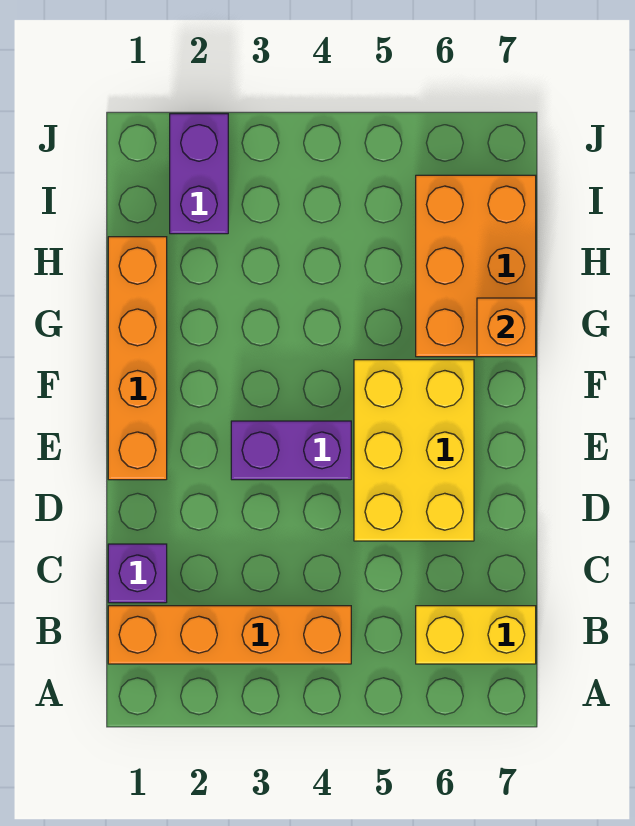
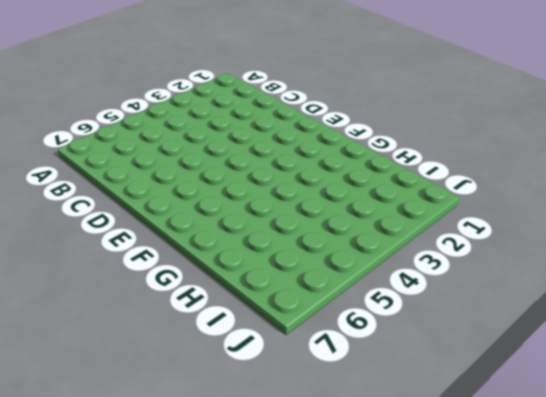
none -> orange brick B1:B4 level 1
none -> yellow brick B6:B7 level 1

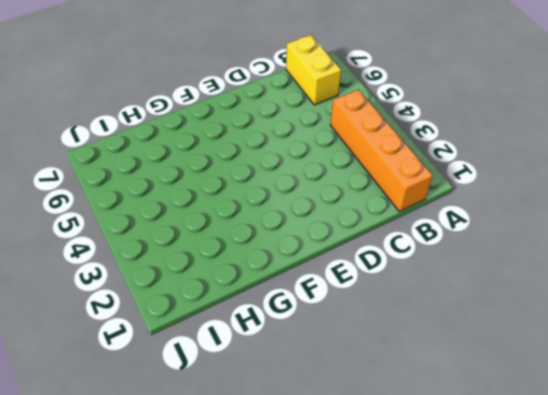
none -> purple brick C1 level 1
none -> yellow brick D5:F6 level 1

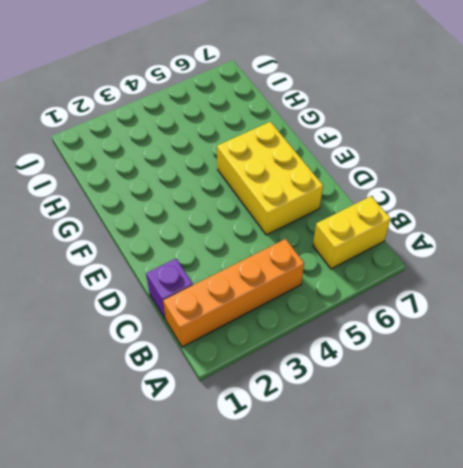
none -> orange brick E1:H1 level 1
none -> purple brick E3:E4 level 1

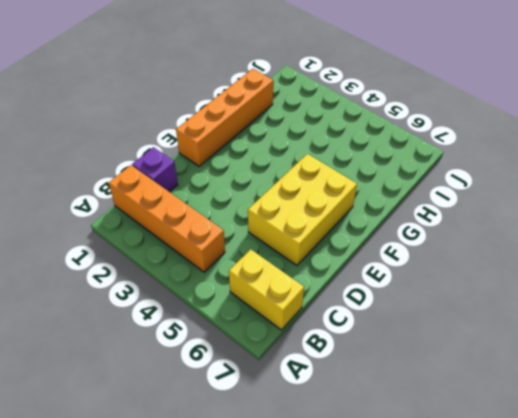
none -> purple brick E3:E4 level 1
none -> orange brick G6:I7 level 1

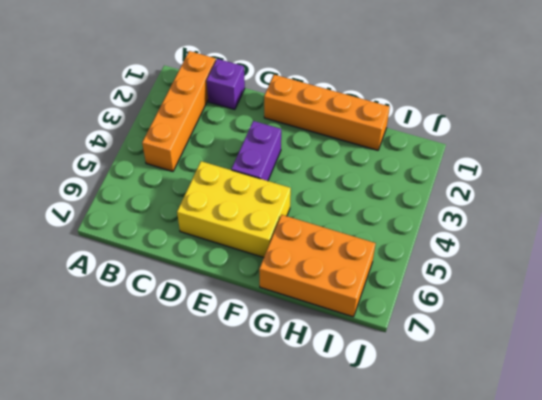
none -> yellow brick B6:B7 level 1
none -> purple brick I2:J2 level 1

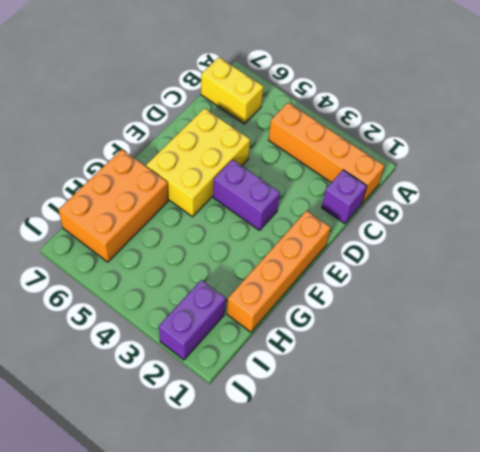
none -> orange brick G7 level 2

